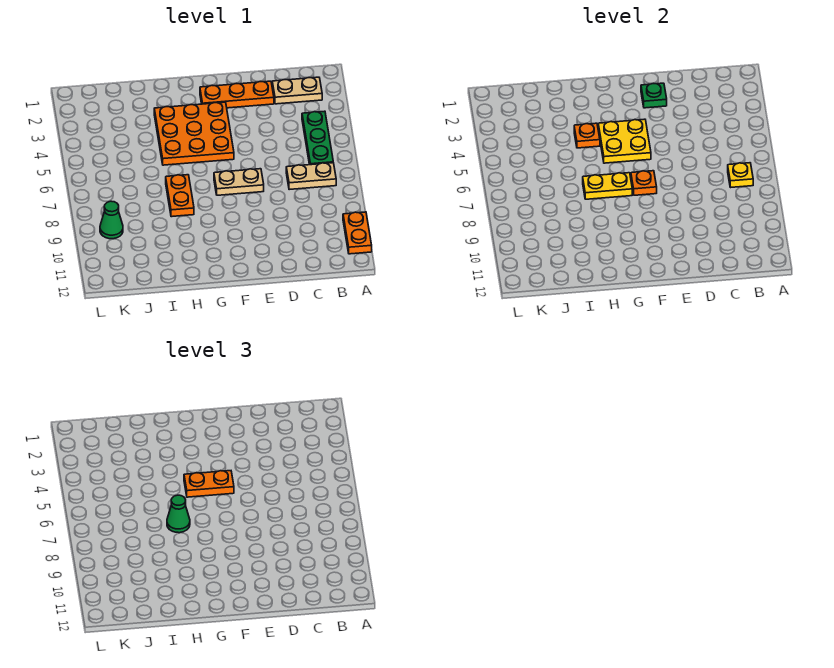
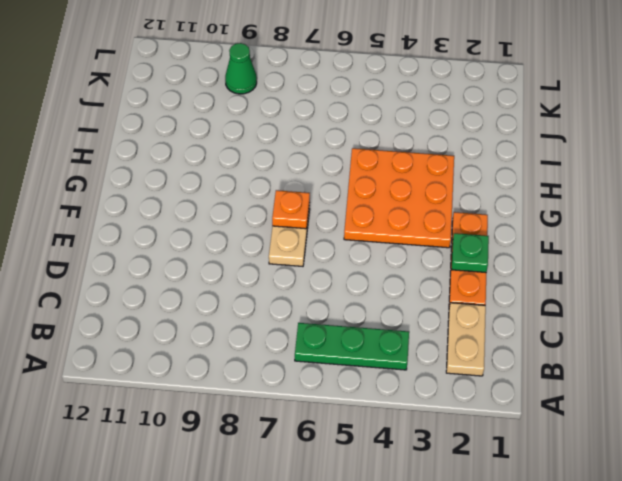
none -> orange plate A10:A11 level 1
none -> tan plate B7:C7 level 1
none -> orange plate H7:H8 level 1

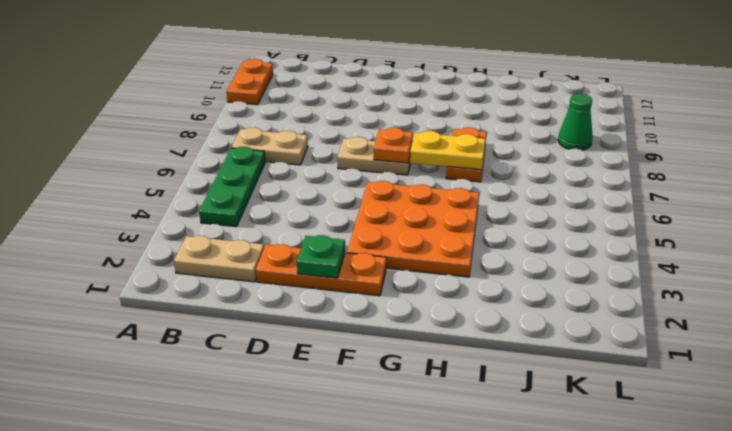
none -> yellow plate B7 level 2
none -> yellow plate F4:G5 level 2
none -> orange plate H4 level 2

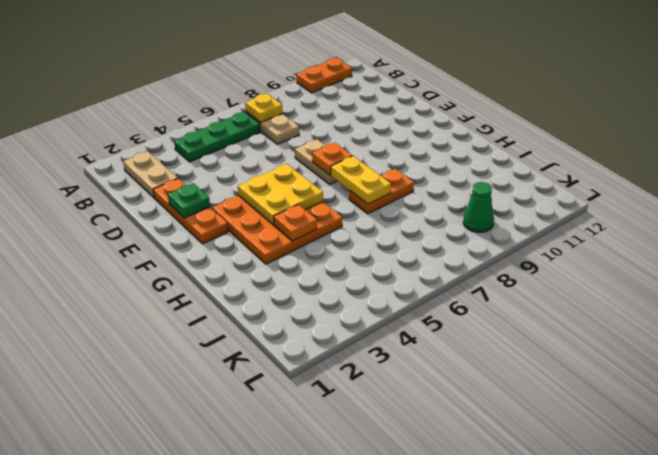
none -> orange plate F5:G5 level 3
none -> green cone H7 level 3

